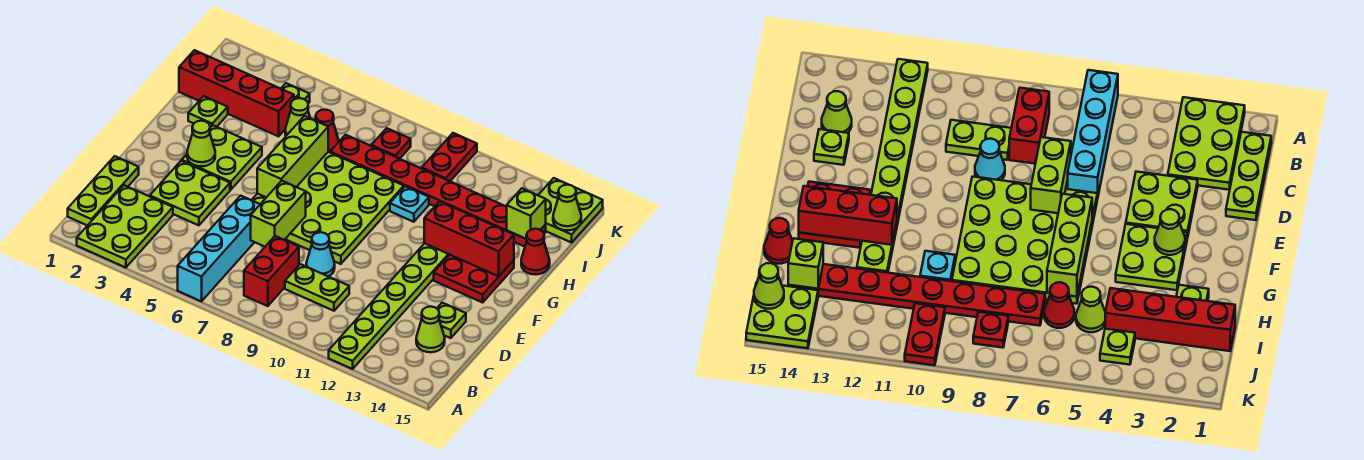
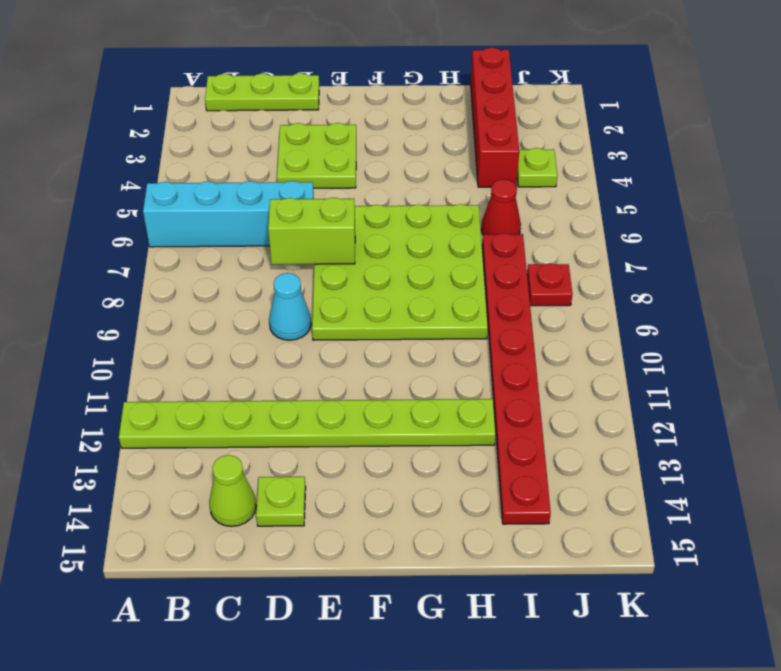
none -> lime plate A2:C3 level 1
none -> red brick B8:C8 level 1
none -> lime plate C9:C10 level 1
none -> lime plate F3:G4 level 1

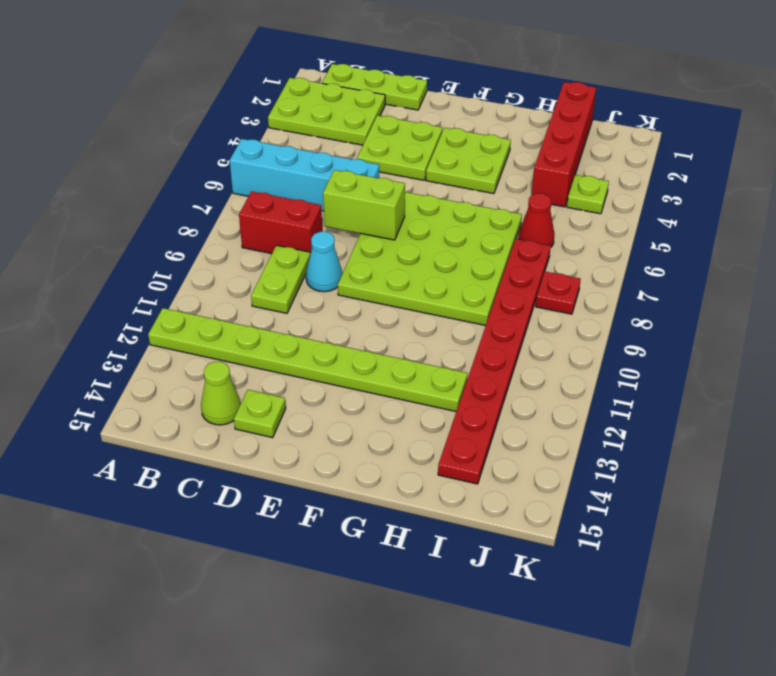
none -> red plate F13:G14 level 1
none -> lime plate H2 level 1
none -> cyan plate H10 level 1
none -> red cone H15 level 1

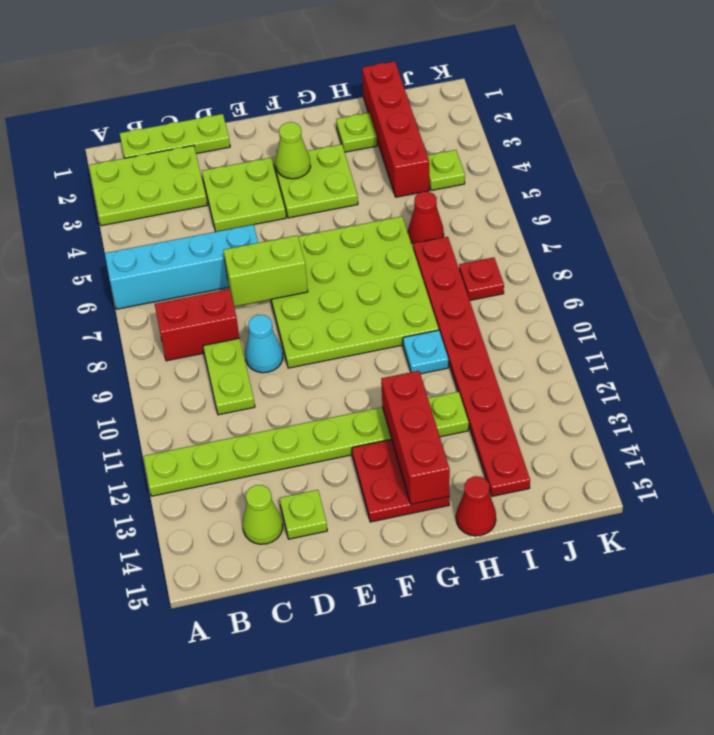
none -> lime cone I5 level 1
none -> red plate J10:K10 level 1
none -> lime plate J14:K15 level 1
none -> lime brick F6:H6 level 2

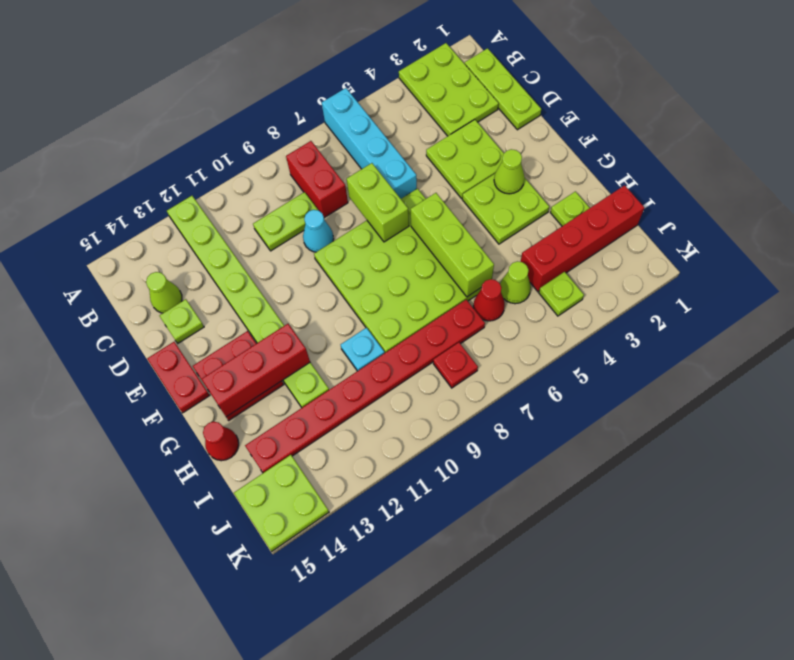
red plate E15:F15 level 1 -> red plate J10:K10 level 1
none -> lime brick I14 level 2
none -> lime cone J15 level 2

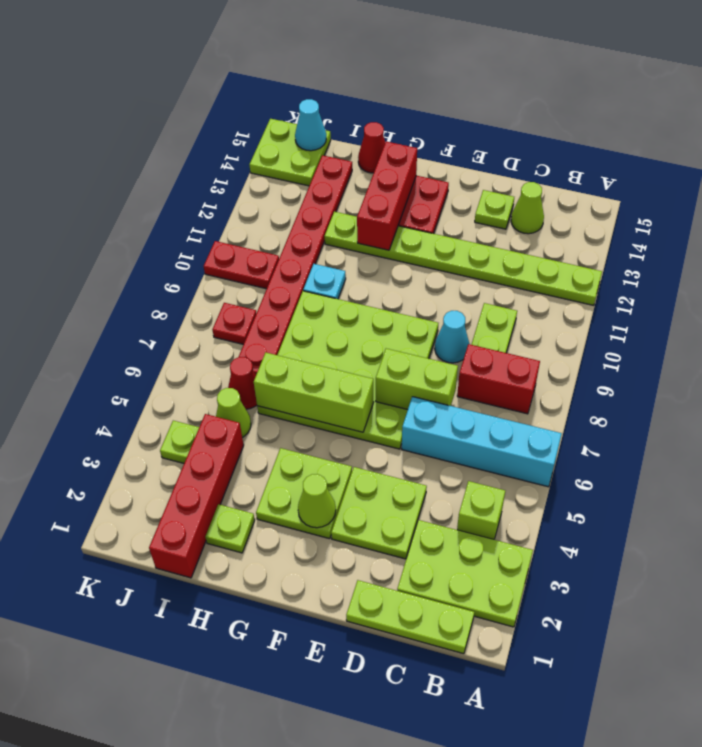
lime brick B4 level 1 -> lime brick I14 level 2
cyan cone J15 level 2 -> lime cone J15 level 2

